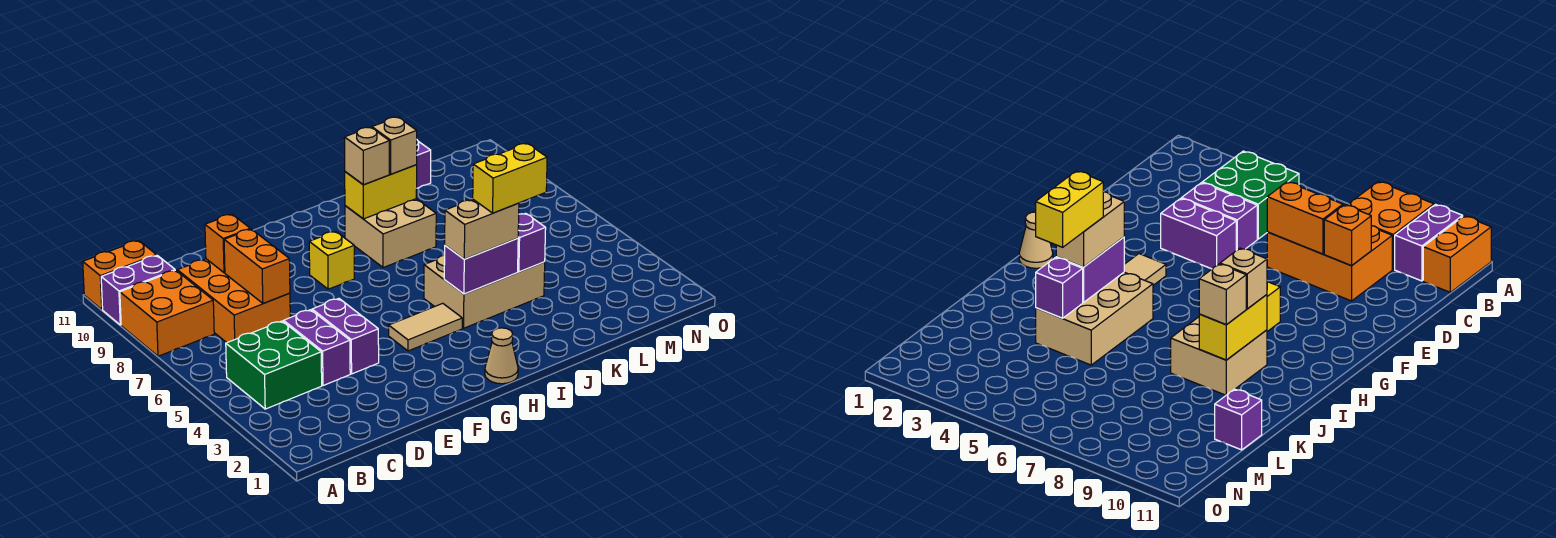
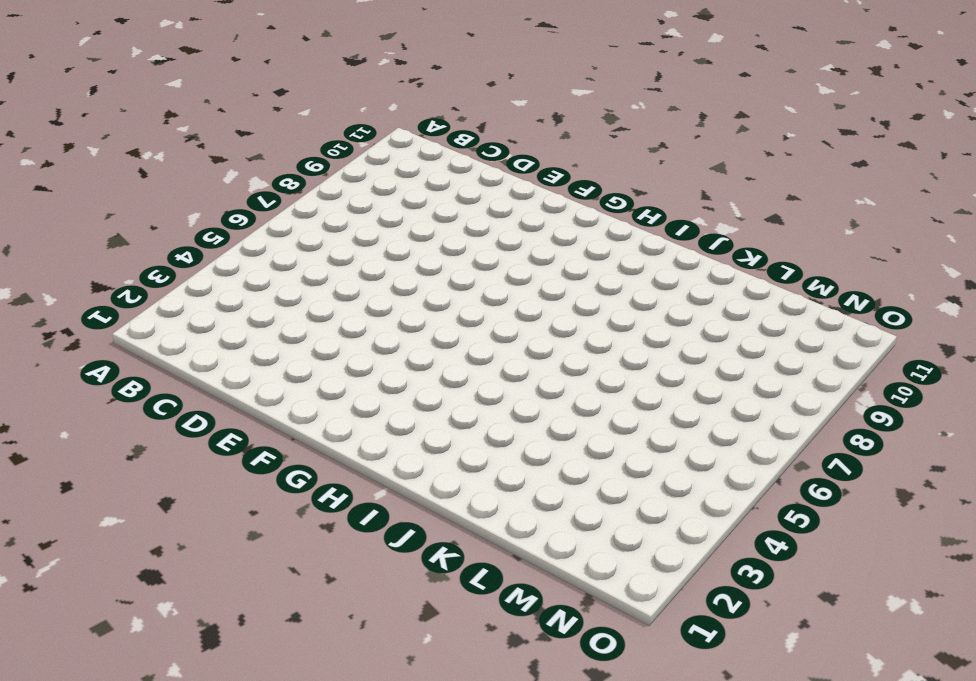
none -> orange brick A8:B9 level 1
none -> purple brick A10:B10 level 1
none -> orange brick A11:B11 level 1

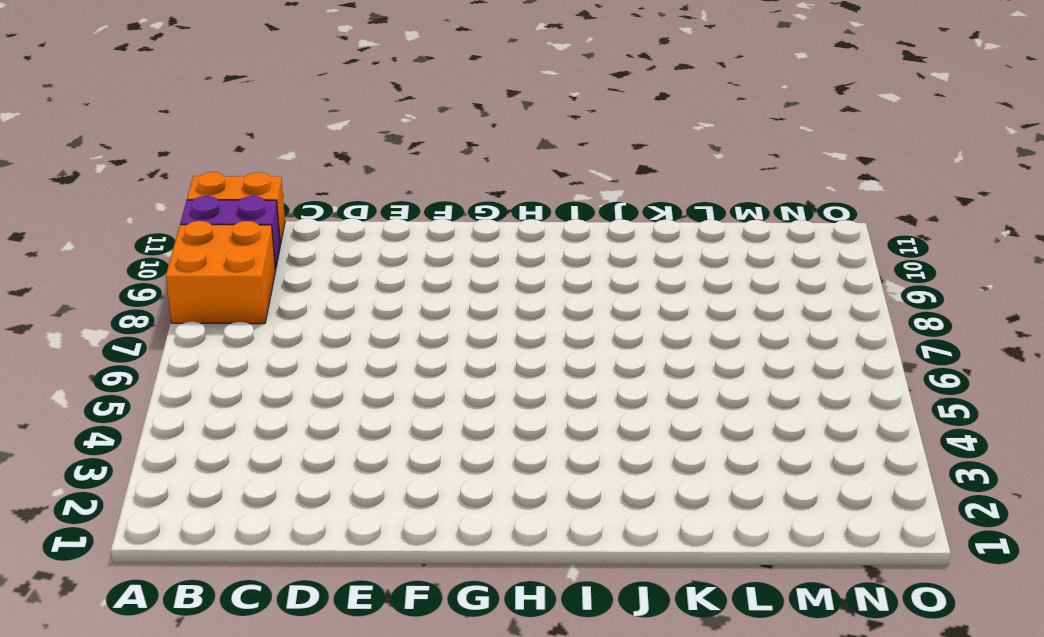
none -> green brick B4:C5 level 1
none -> orange brick C7:D9 level 1
none -> purple brick D4:D5 level 1

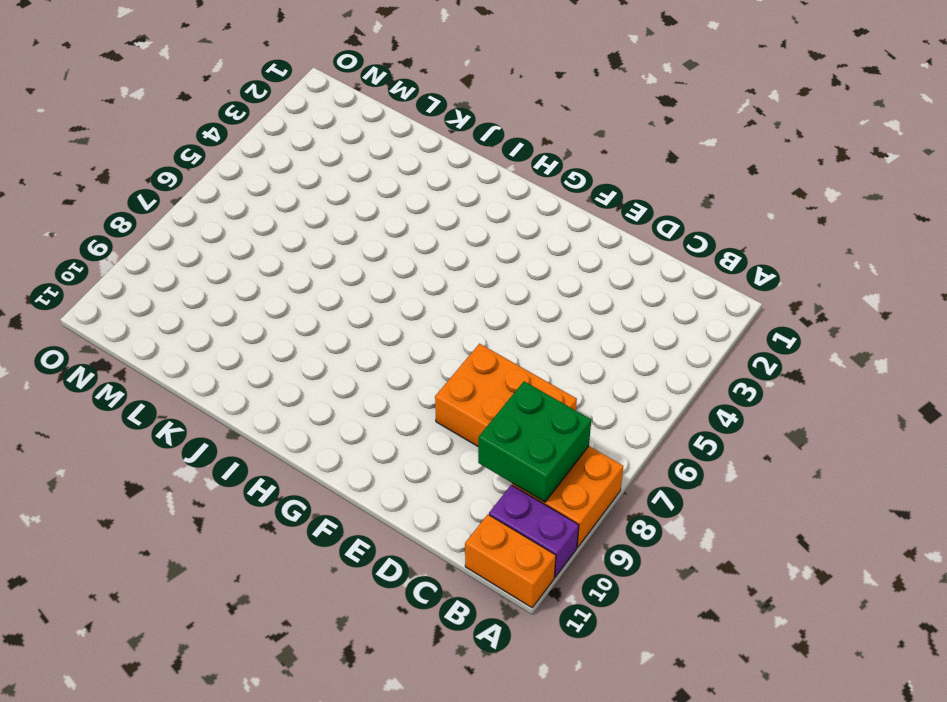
green brick B8:C9 level 2 -> green brick B4:C5 level 1
orange brick C7:E8 level 1 -> orange brick C7:D9 level 1
none -> purple brick D4:D5 level 1
none -> purple brick E4:E5 level 1
none -> tan tile G4:H4 level 1

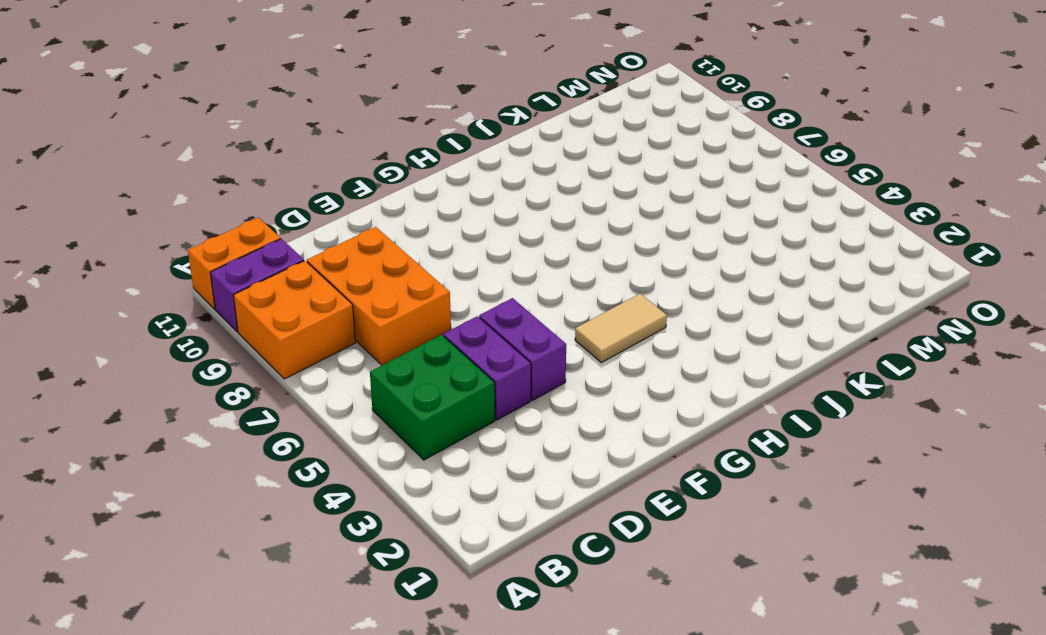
none -> yellow brick G8 level 1
none -> tan cone H1 level 1
none -> tan brick I4:K5 level 1

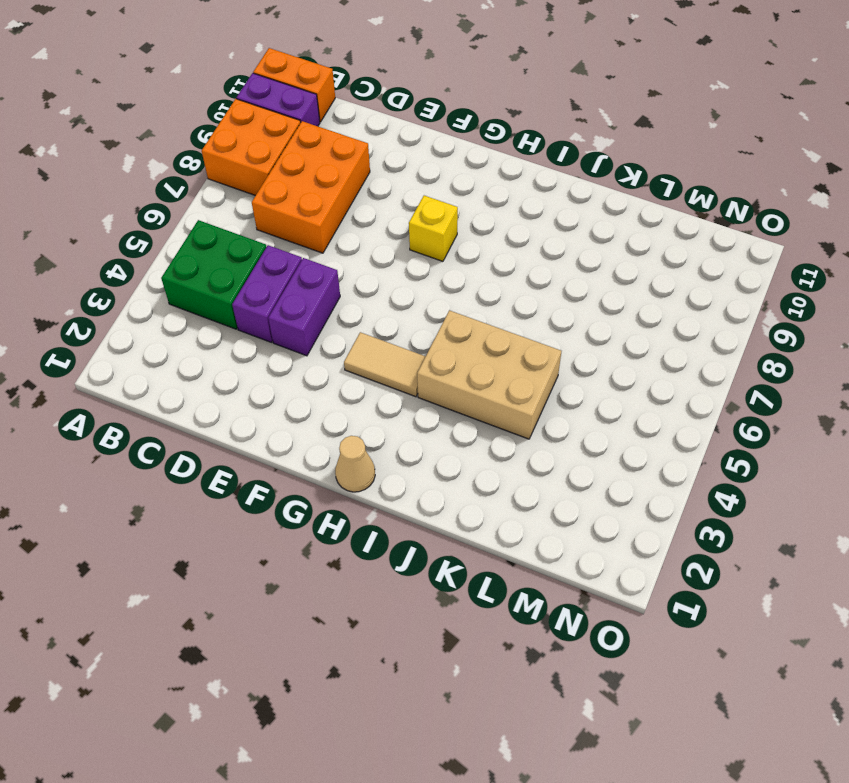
none -> tan brick I8:J9 level 1
none -> purple brick L11 level 1
none -> orange brick D7:D8 level 2

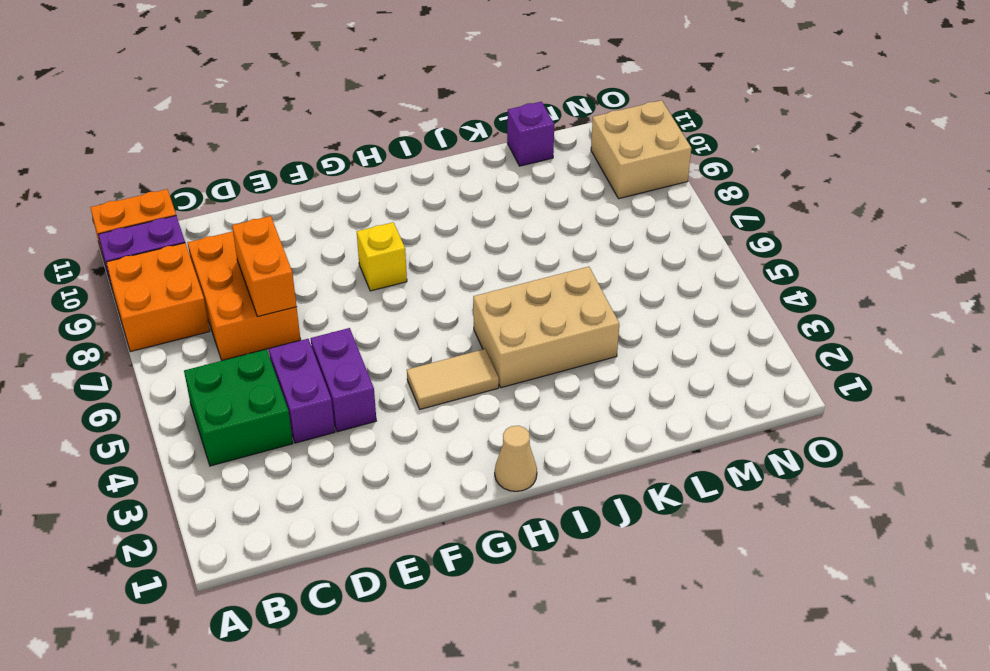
tan brick N9:O10 level 1 -> tan brick I8:J9 level 1
none -> orange brick D9 level 2
none -> purple brick I4:J4 level 2
none -> yellow brick I9:J9 level 2

